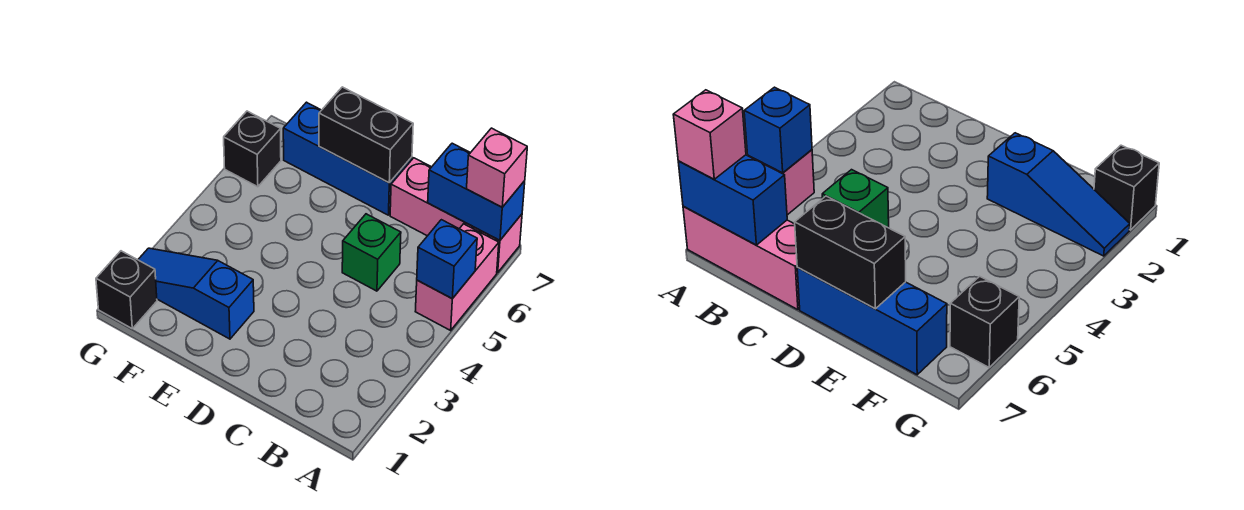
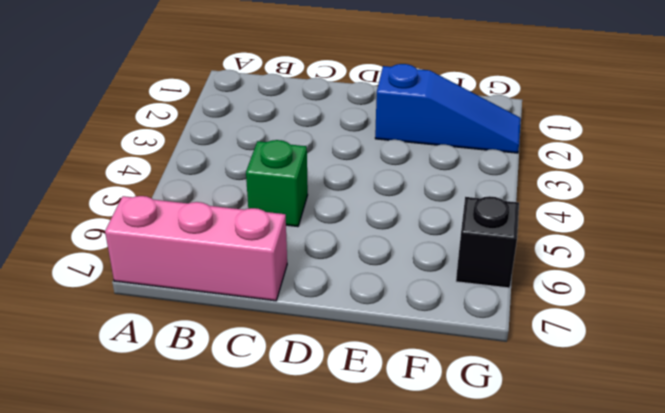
none -> pink brick A5:A6 level 1
none -> blue brick D7:F7 level 1

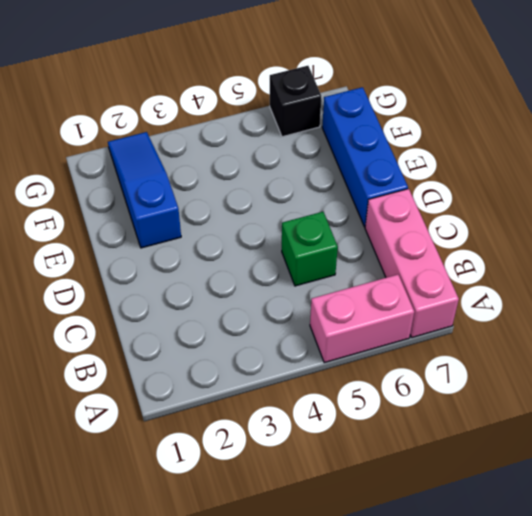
none -> black brick G1 level 1
none -> blue brick A5 level 2

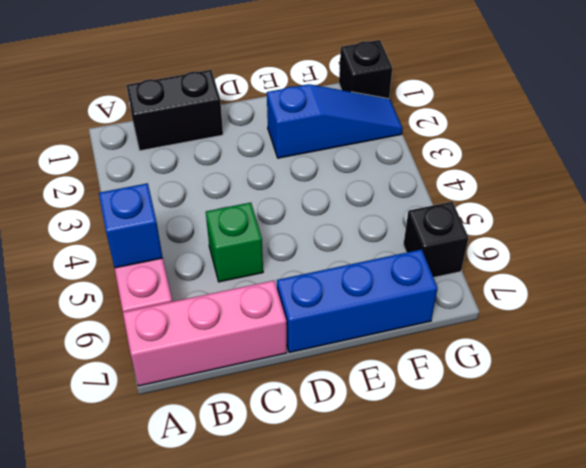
black brick B1:C1 level 1 -> black brick D7:E7 level 2
none -> blue brick A7:B7 level 2
none -> pink brick A7 level 3

